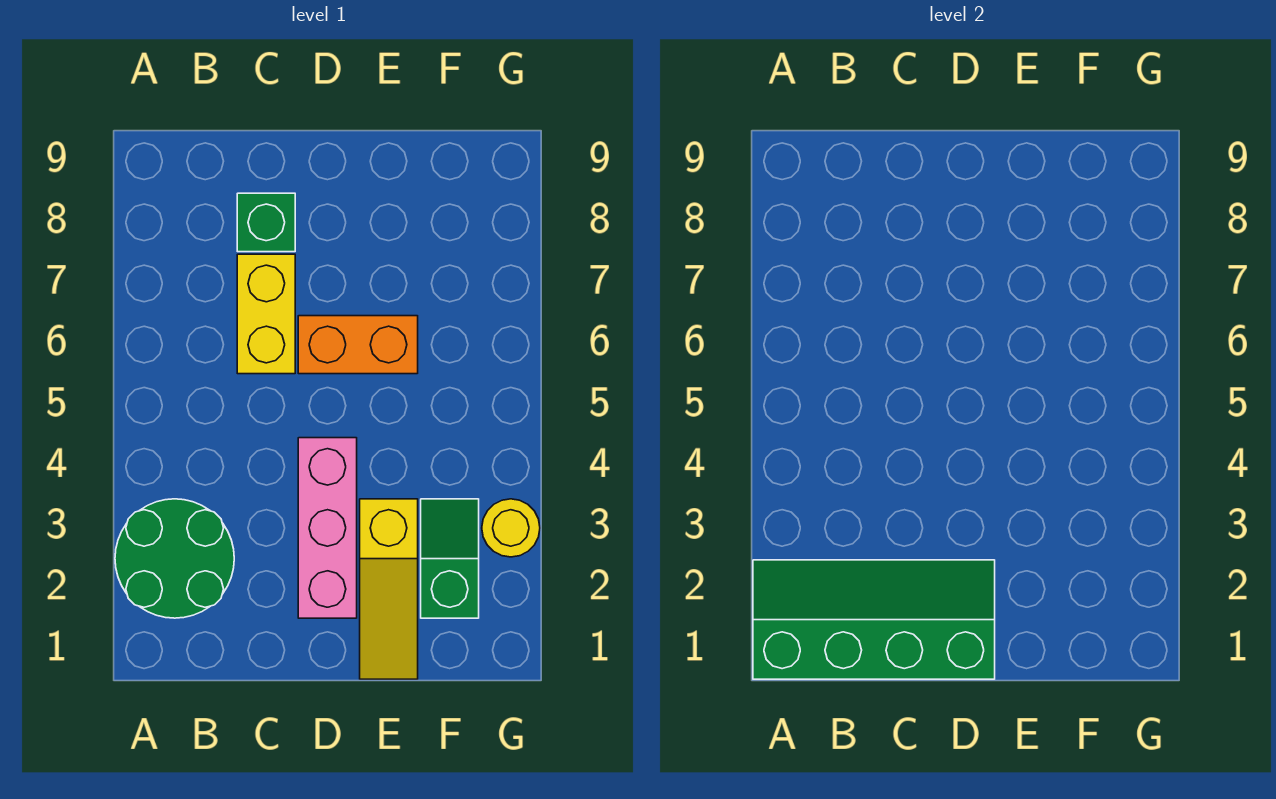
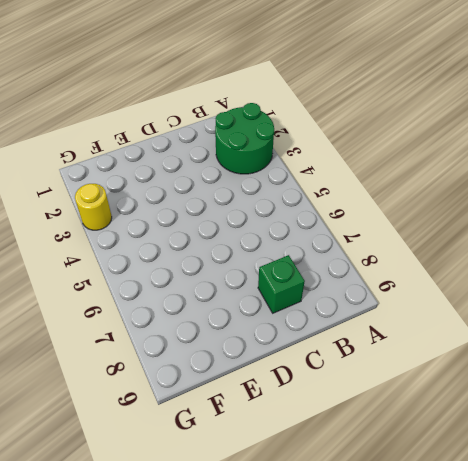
none -> yellow brick C6:C7 level 1
none -> pink brick D2:D4 level 1

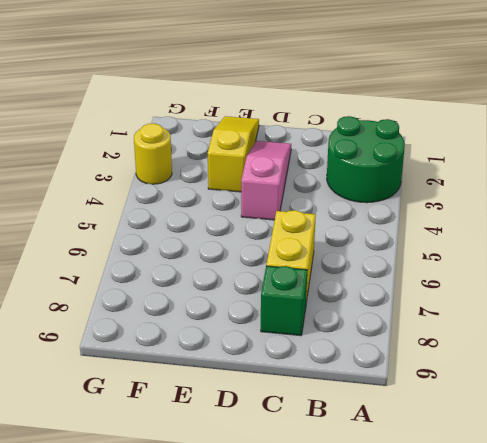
pink slope D2:D4 level 1 top 4 -> pink brick D2:D4 level 1
none -> orange brick D6:E6 level 1
none -> green slope F2:F3 level 1 top 2

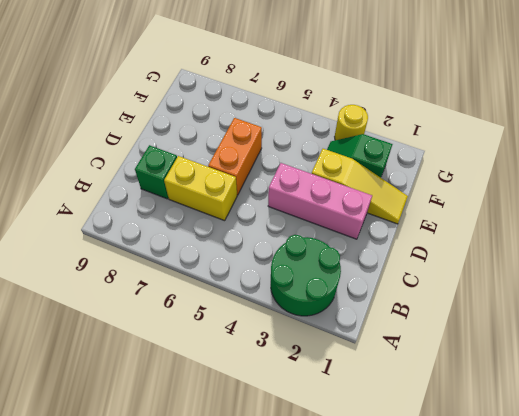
none -> green slope A1:D2 level 2 top 1

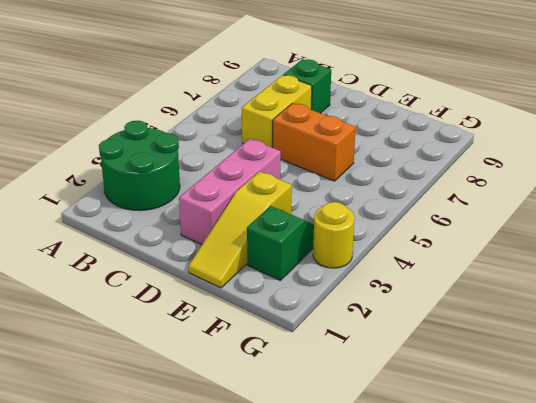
none -> green slope A1:D2 level 2 top 1

